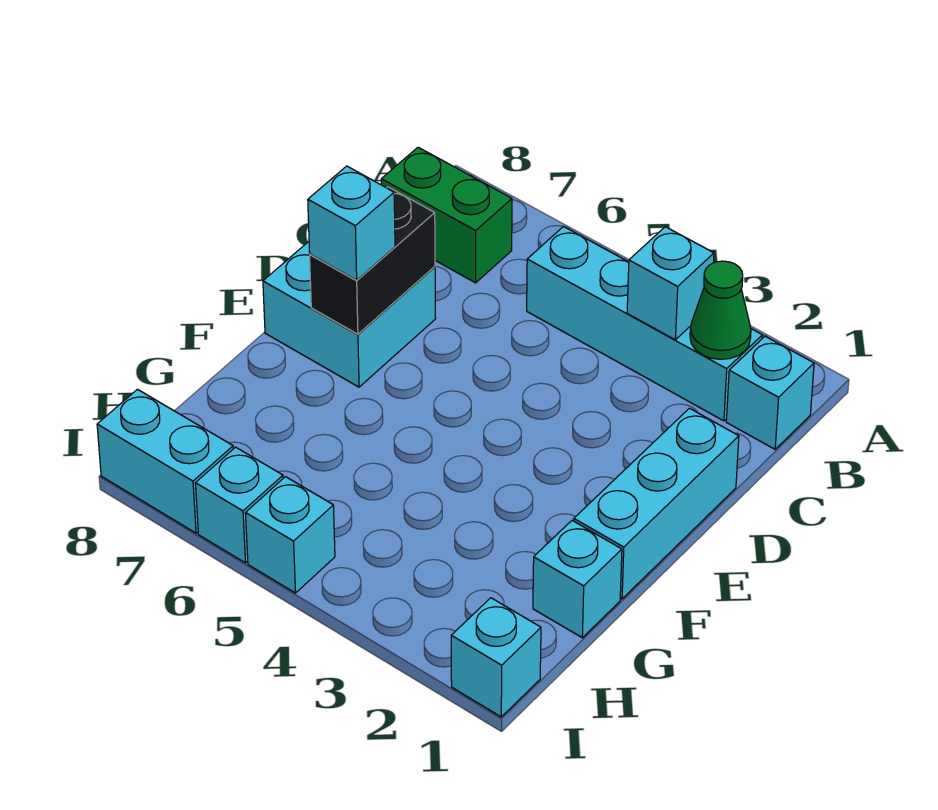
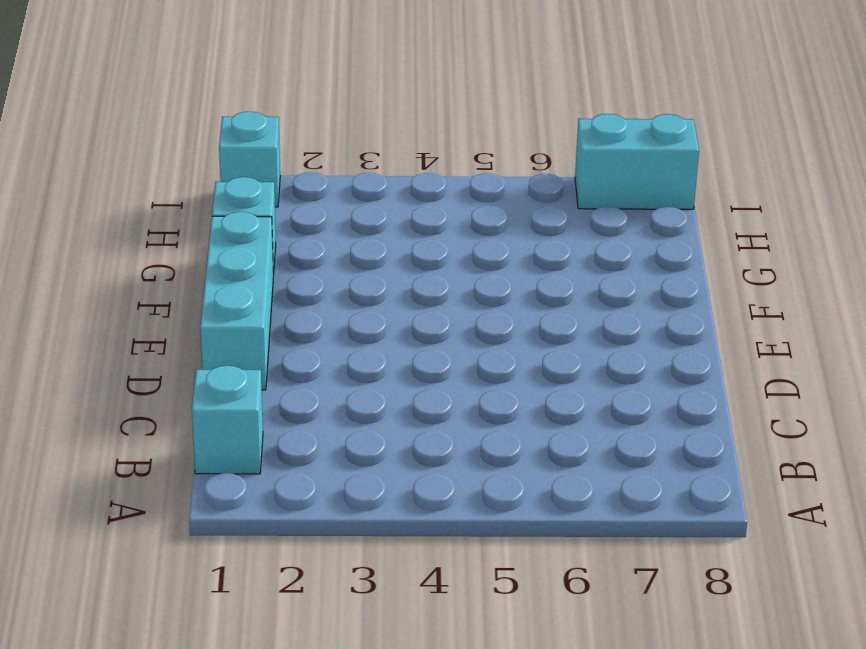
none -> cyan brick B2:B5 level 1
none -> green brick B7:B8 level 1
none -> cyan brick D7:E8 level 1

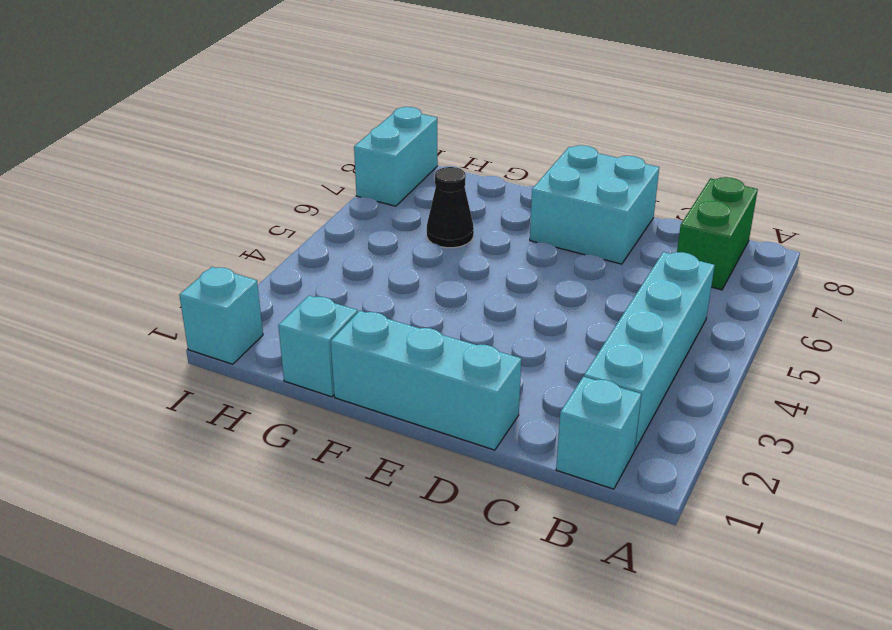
black cone G6 level 1 -> none
none -> cyan brick I5 level 1
none -> cyan brick I6 level 1
none -> green cone B2 level 2

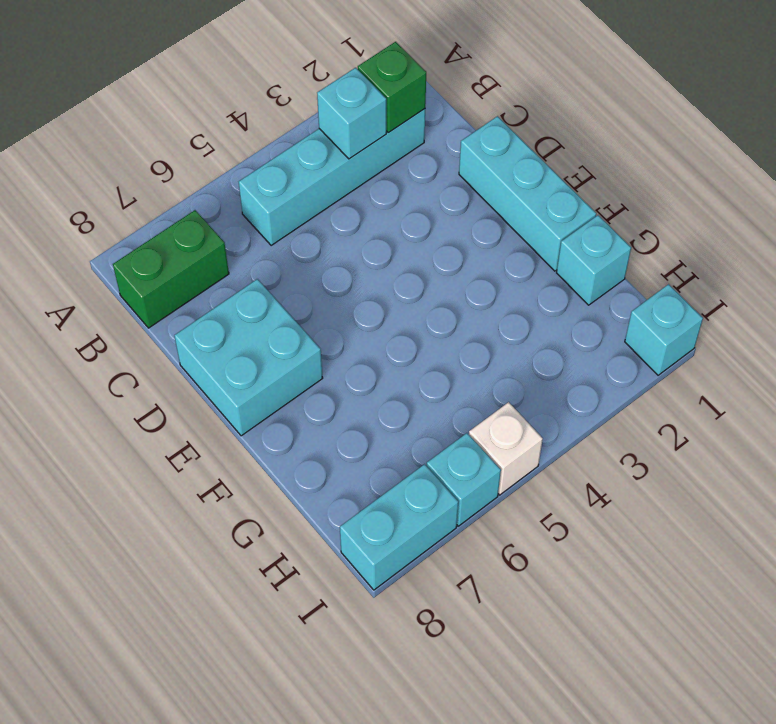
green brick B2 level 2 -> green cone B2 level 2
white brick I5 level 1 -> cyan brick I5 level 1
none -> cyan brick B1 level 1
none -> black brick D7:E7 level 2
none -> cyan brick E7 level 3

